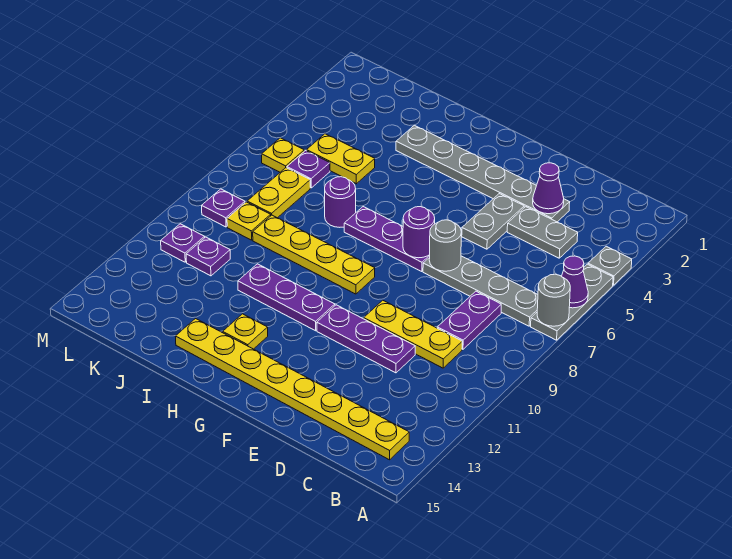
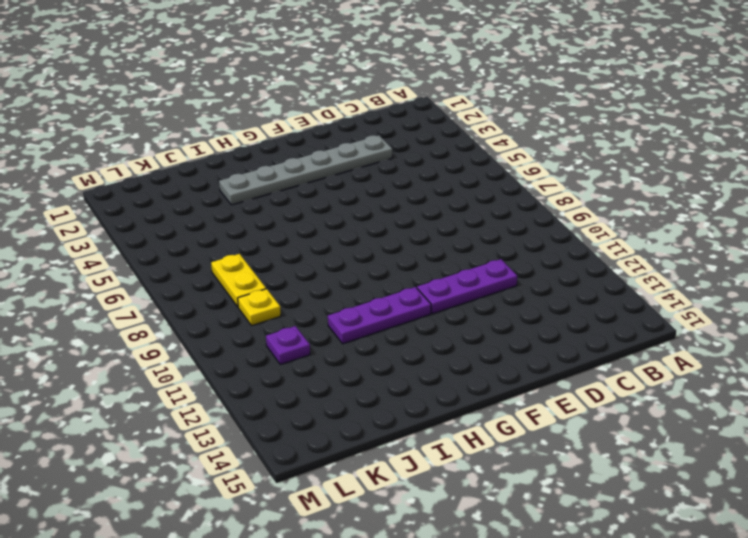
none -> grey plate A4 level 1
none -> grey plate A5:A7 level 1
none -> grey plate B7:E7 level 1

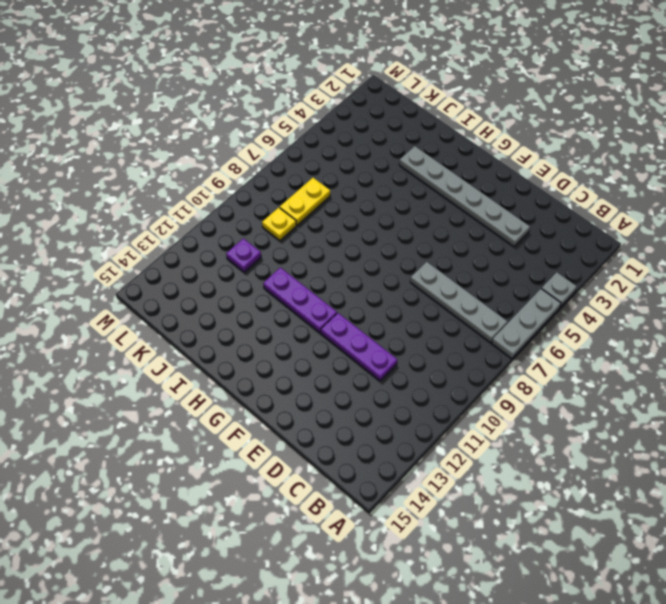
none -> yellow plate B14:I14 level 1
none -> grey plate C4:D4 level 1
none -> purple plate C8:C9 level 1

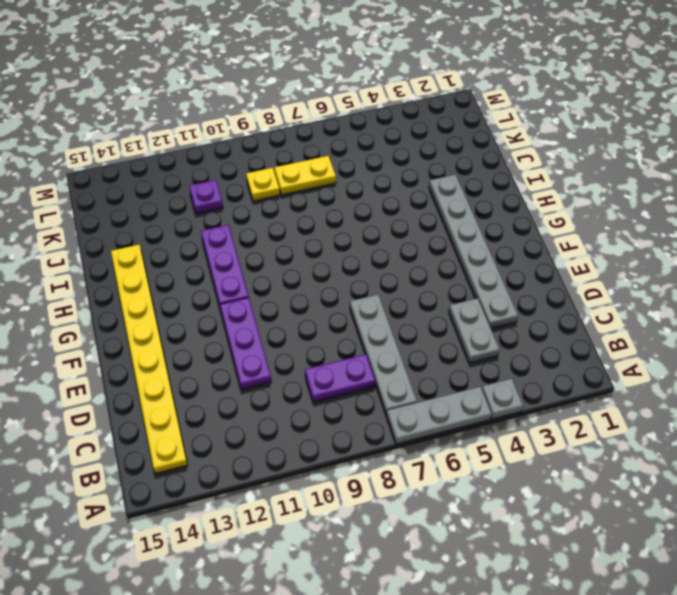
none -> yellow plate C10:E10 level 1
none -> grey plate E4:E5 level 1
none -> purple plate F7:H7 level 1

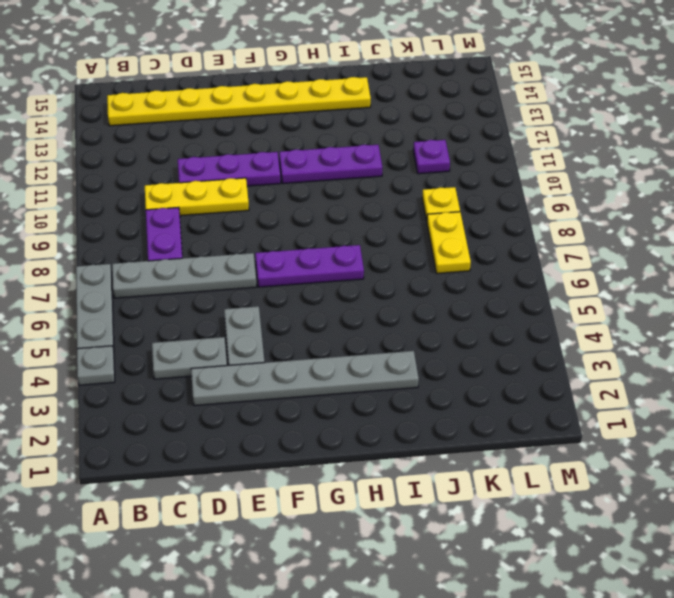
none -> yellow plate G9:J9 level 1
none -> yellow plate H13 level 1
none -> purple round brick I7 level 1

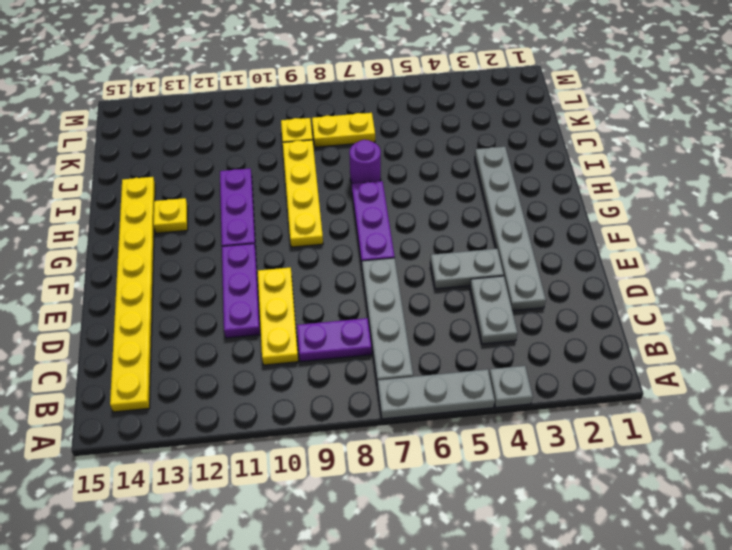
none -> yellow plate J5:K5 level 1
none -> purple plate K6 level 1
none -> purple plate K11 level 1

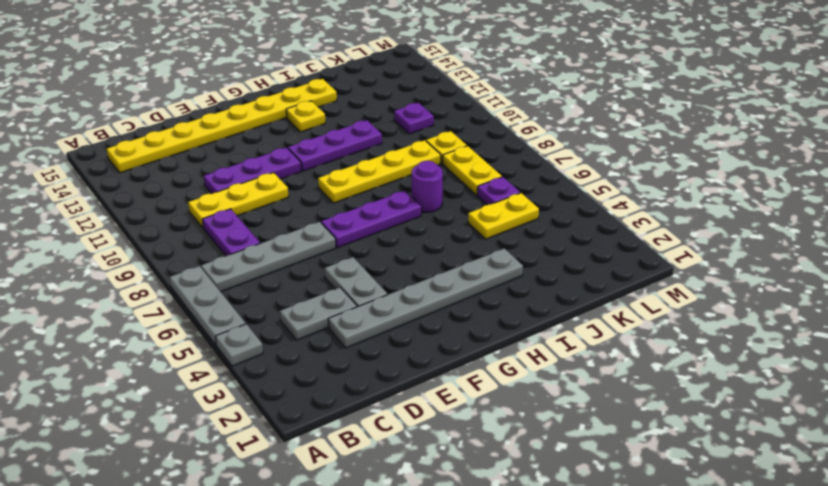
none -> yellow plate L6 level 1
none -> purple plate L9 level 1
none -> purple plate L11 level 1

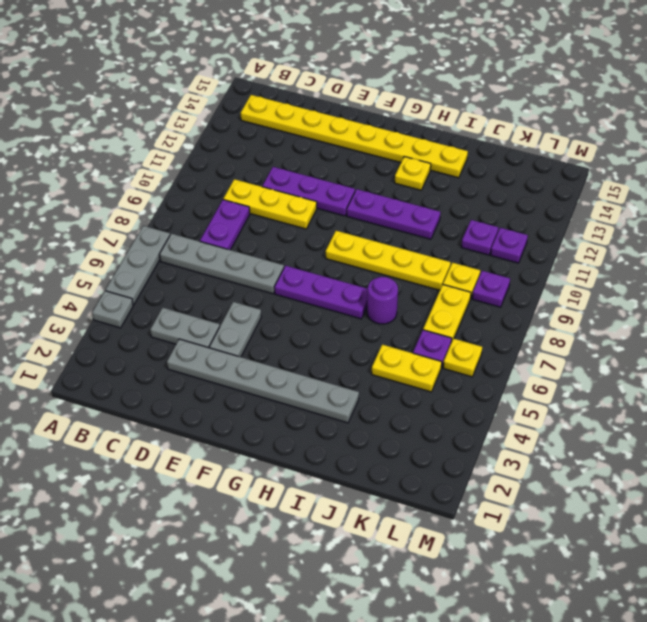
none -> purple cone A6 level 2
none -> grey round brick A7 level 2
none -> purple cone D3 level 2

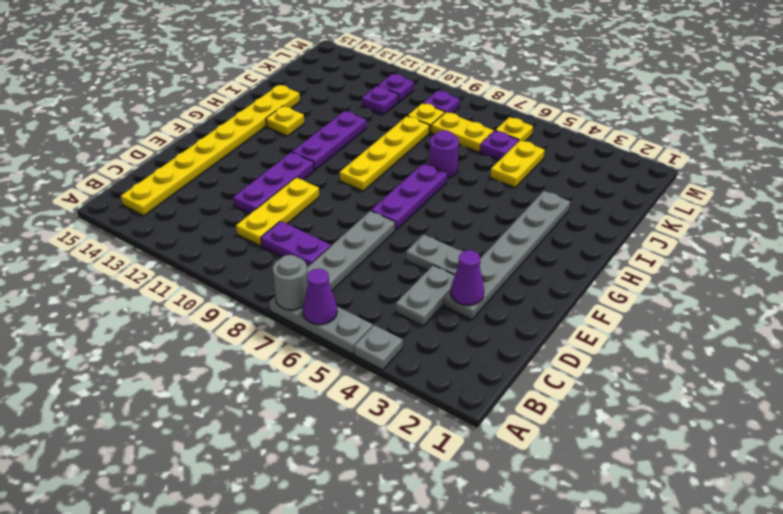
none -> grey round brick E7 level 2
none -> purple round brick F7 level 2

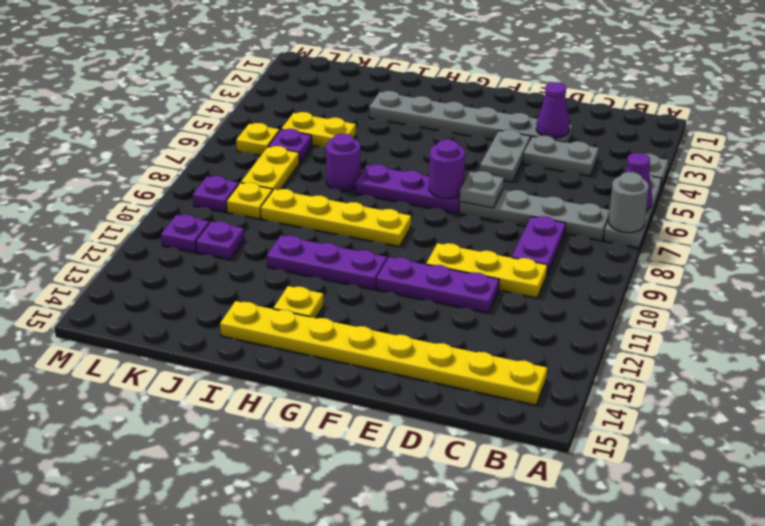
grey plate E7 level 2 -> grey round brick E7 level 2

